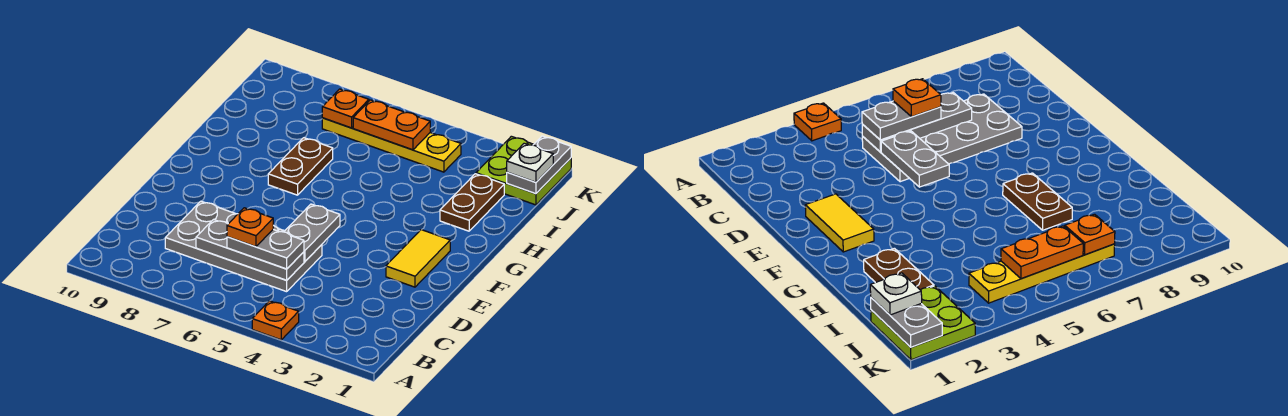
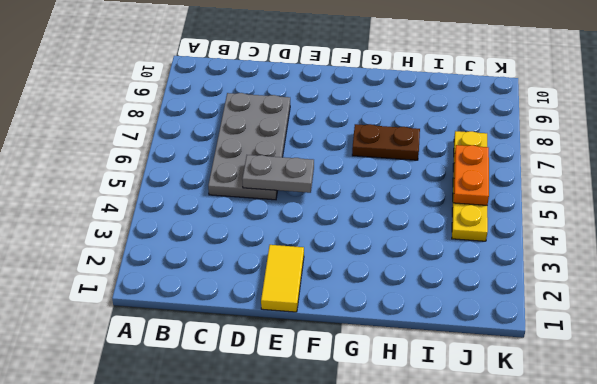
yellow tile E1:E2 level 1 -> yellow tile E2:F2 level 1
none -> orange plate A4 level 1
none -> brown plate H2:I2 level 1
none -> lime plate J1:K2 level 1

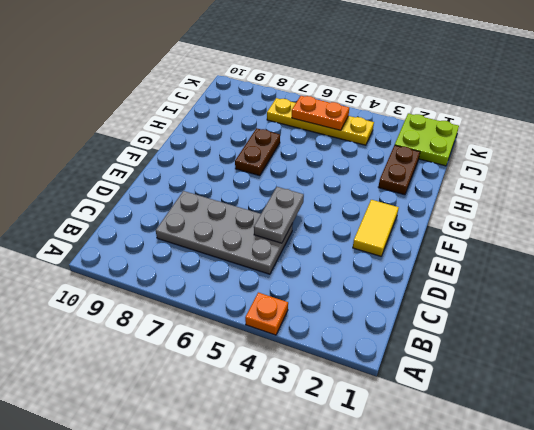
none -> grey plate C5:C7 level 2
none -> grey plate J1:K1 level 2
none -> orange plate J7 level 2

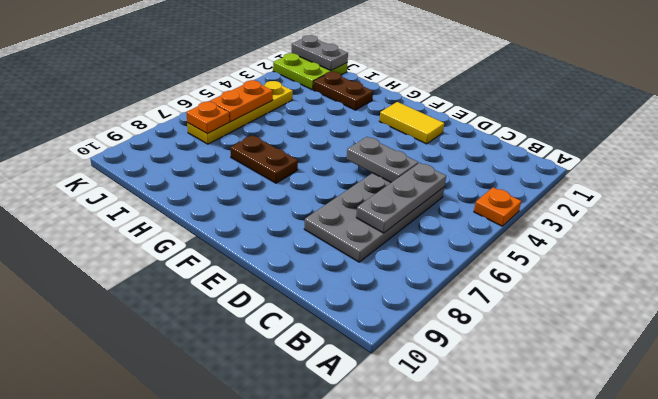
none -> grey plate C5:C6 level 3
none -> white plate J1 level 3
none -> orange plate C6 level 4

